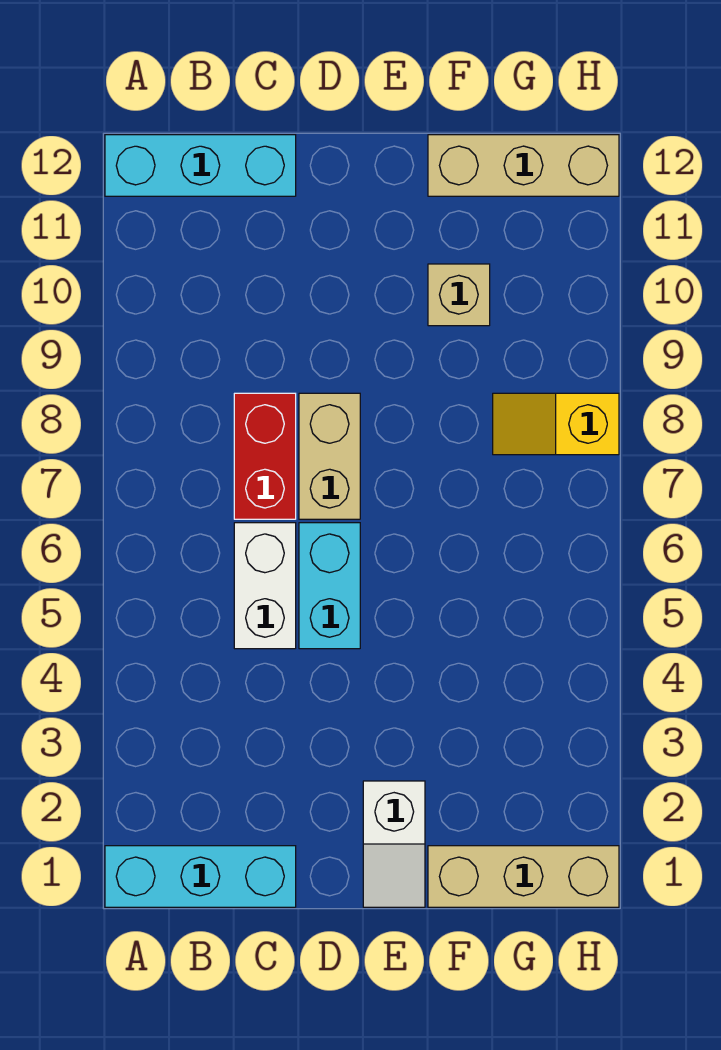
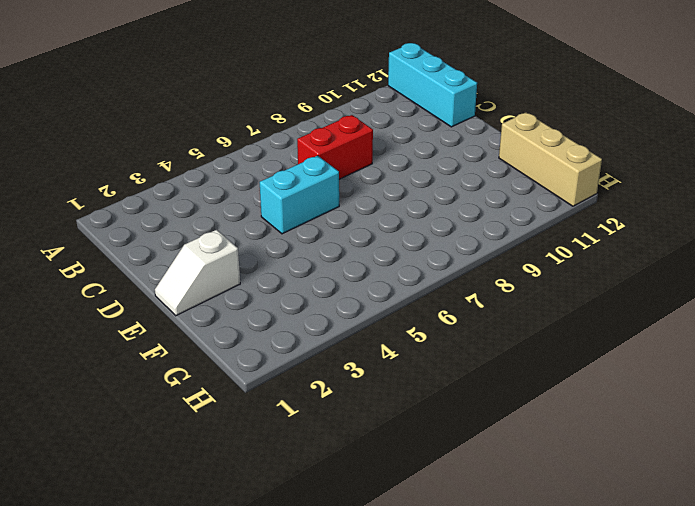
none -> cyan brick A1:C1 level 1
none -> white brick C5:C6 level 1

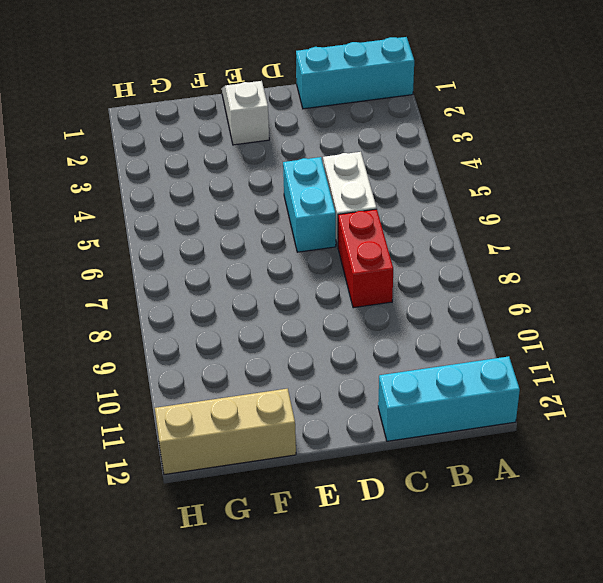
none -> tan brick D7:D8 level 1
none -> tan brick F1:H1 level 1

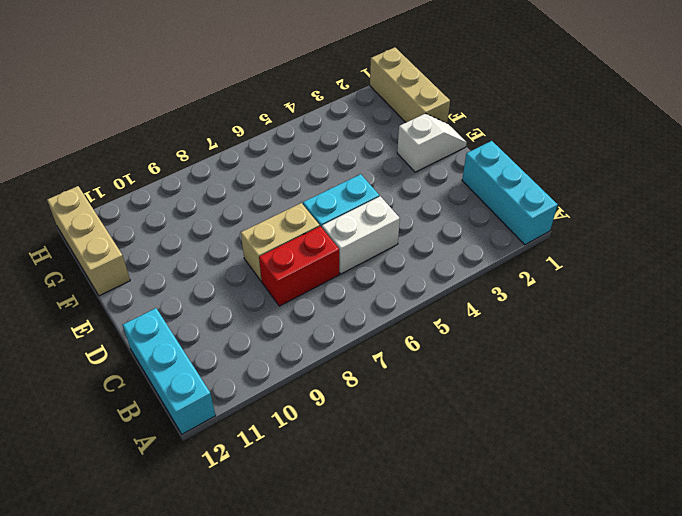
none -> tan brick F10 level 1
none -> yellow slope G8:H8 level 1 top H

